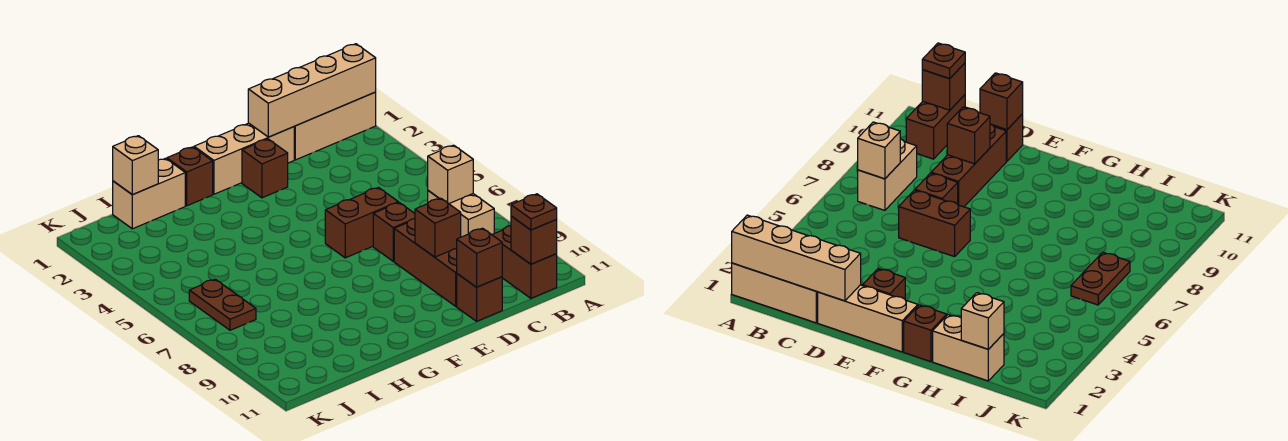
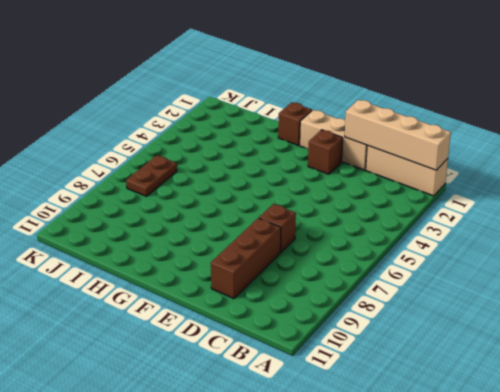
none -> tan brick B7:B8 level 1
none -> brown brick B10:B11 level 1
none -> brown brick D6:E6 level 1

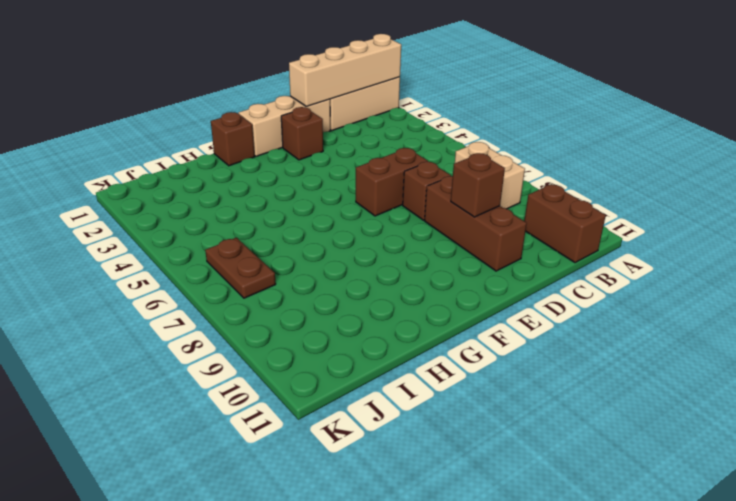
none -> brown brick D11 level 1
none -> tan brick H1:I1 level 1
none -> tan brick B7 level 2

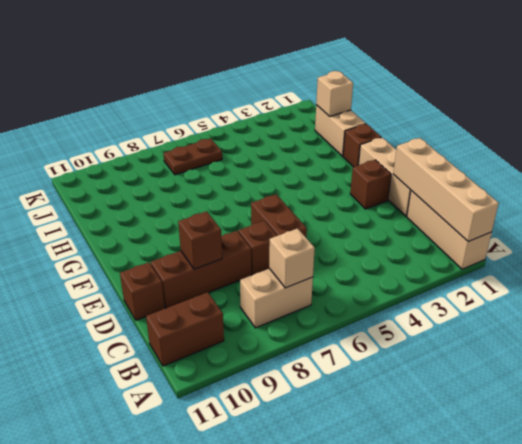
none -> brown brick B11 level 2
none -> brown brick D11 level 2
none -> brown plate B11 level 3

